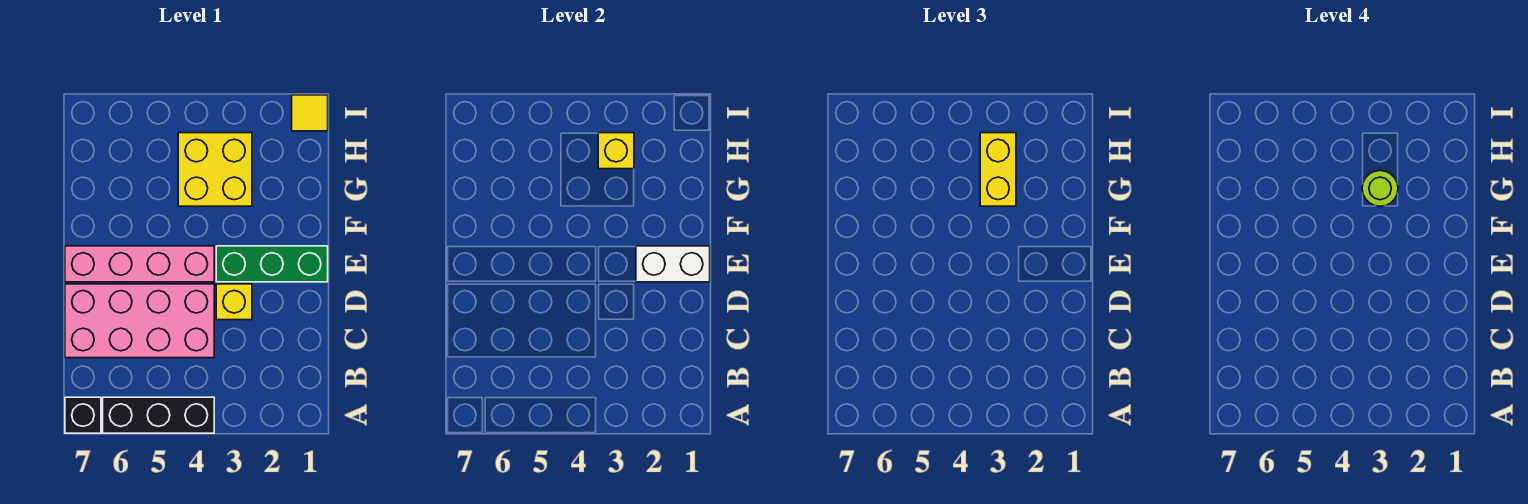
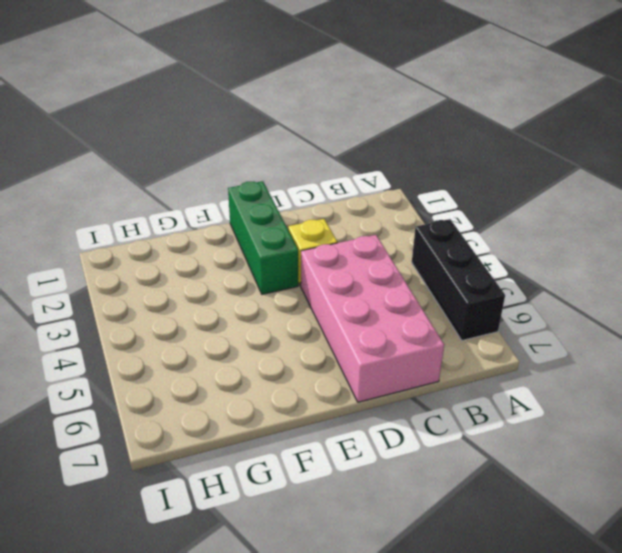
none -> black brick A7 level 1
none -> pink brick E4:E7 level 1
none -> yellow brick G3:H4 level 1

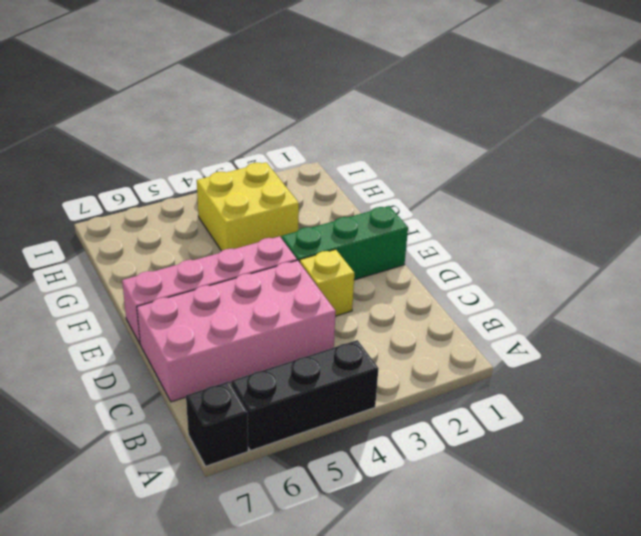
none -> yellow tile I1 level 1
none -> white brick E1:E2 level 2
none -> yellow brick H3 level 2

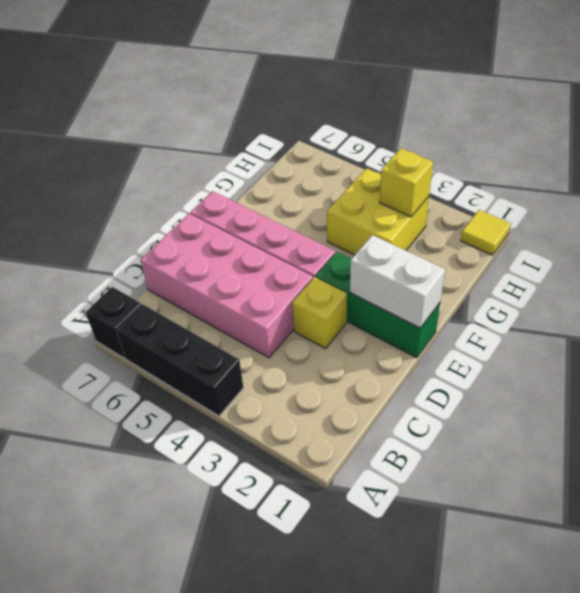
none -> yellow brick G3:H3 level 3
none -> lime round brick G3 level 4

